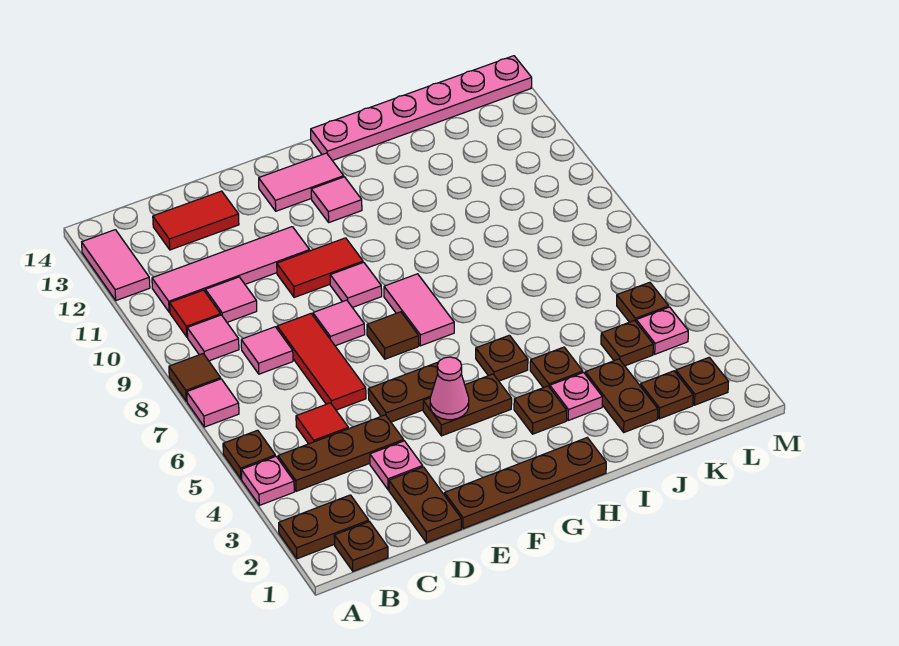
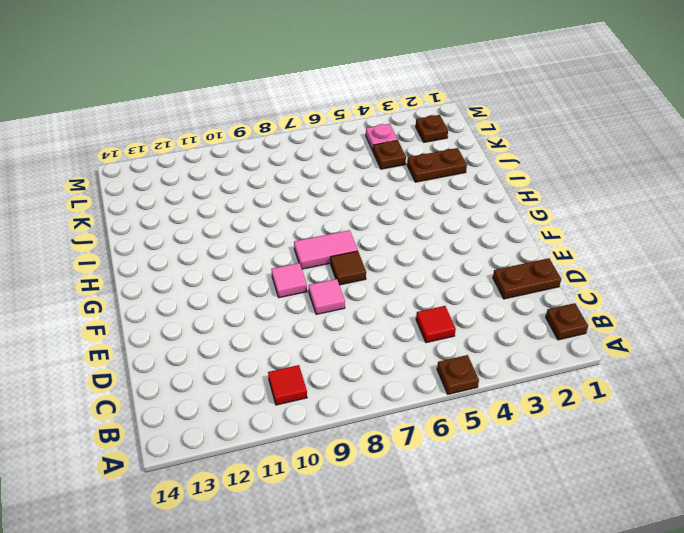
none -> brown plate A2:B2 level 1
none -> pink plate A4 level 1
none -> pink tile A7 level 1
none -> brown tile A8 level 1

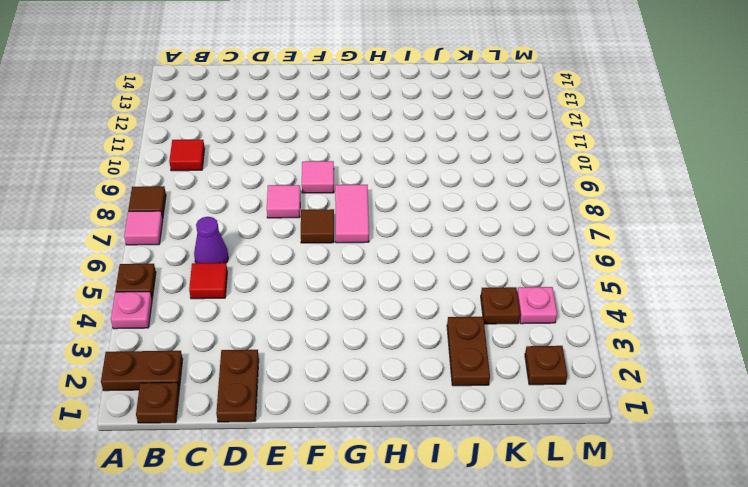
purple cone C6 level 1 -> none
none -> pink tile A12:A13 level 1
none -> brown plate B4:D4 level 1
none -> pink tile B9 level 1
none -> pink tile B11:E11 level 1

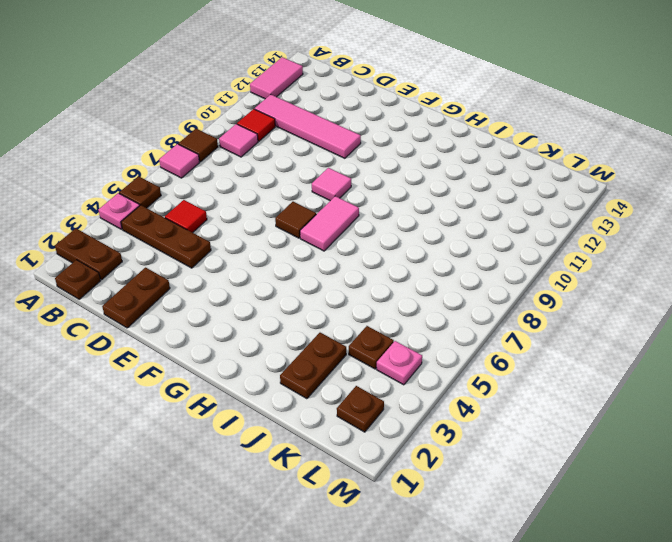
none -> pink tile C8 level 1
none -> pink tile C10 level 1
none -> red tile C13:D13 level 1
none -> pink plate D3 level 1

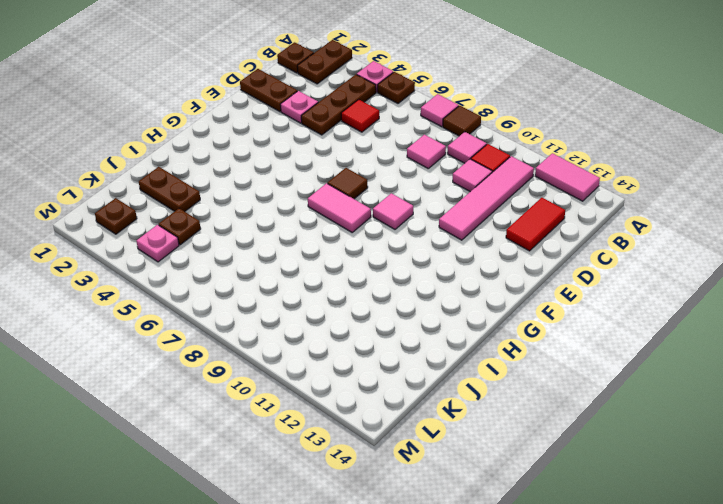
none -> red tile D6:D8 level 1
none -> brown plate E1:H1 level 1
none -> brown plate E5:F5 level 1
none -> pink tile E8 level 1

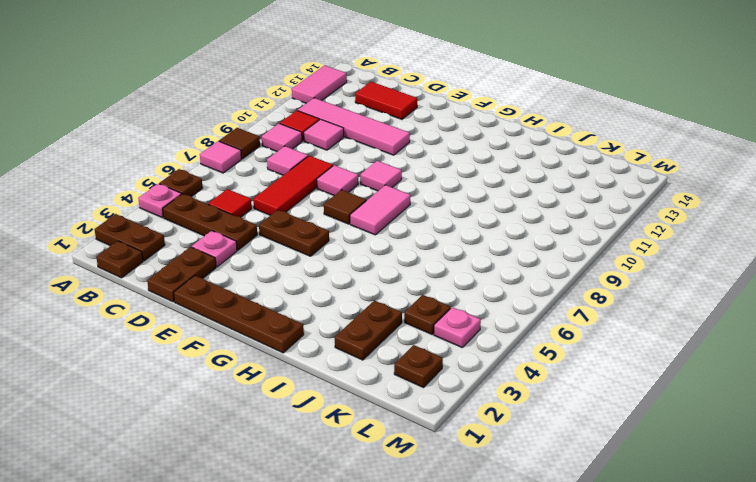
none -> red tile E10:F10 level 1
none -> brown plate F4:G4 level 1
none -> pink tile F13:G13 level 1
none -> pink tile G12 level 1

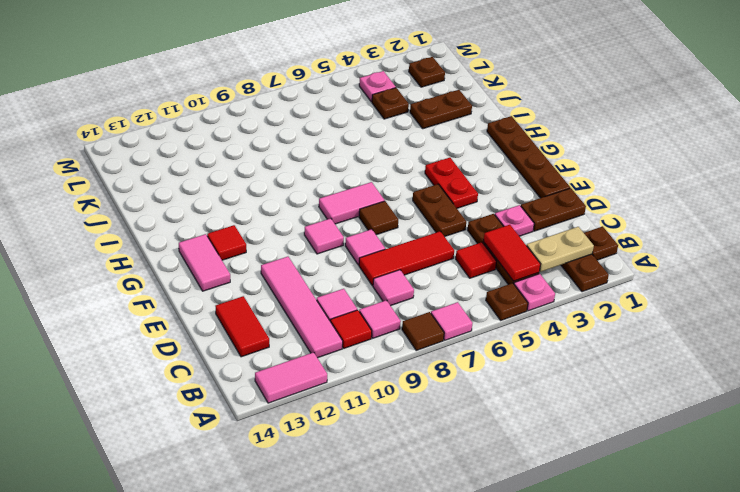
tan plate B2:B3 level 2 -> none
red tile B4:C4 level 2 -> red tile E10:F10 level 1
red plate F4:G4 level 1 -> brown plate F4:G4 level 1
red tile G12 level 1 -> pink tile G12 level 1
none -> brown plate H3 level 1
none -> brown plate H5 level 1
none -> pink plate H14:M14 level 1
none -> pink plate I3 level 1

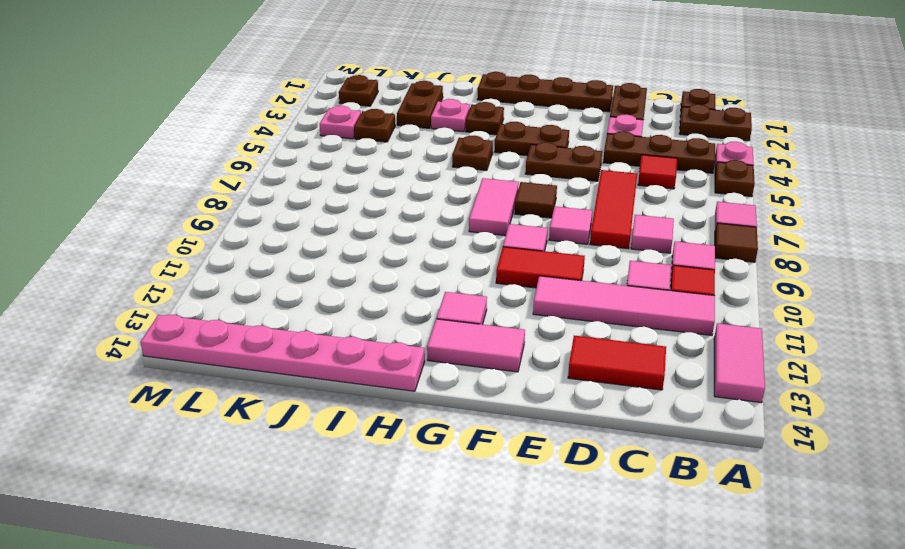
none -> brown plate I4 level 1
none -> brown plate K2 level 1
none -> brown plate L5 level 1
none -> pink cone F4 level 2

